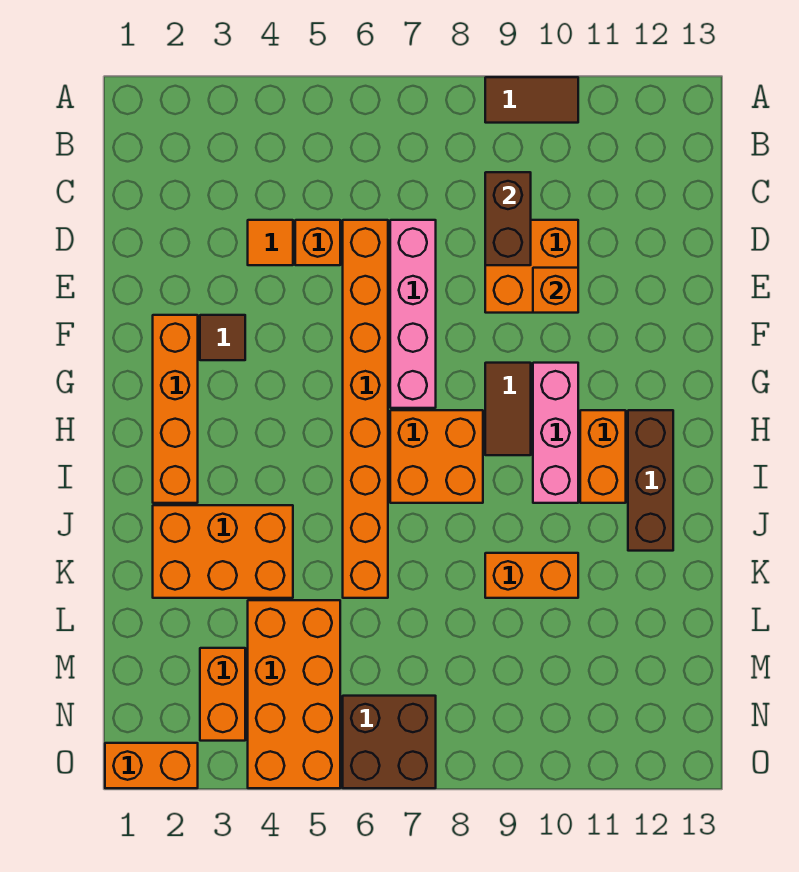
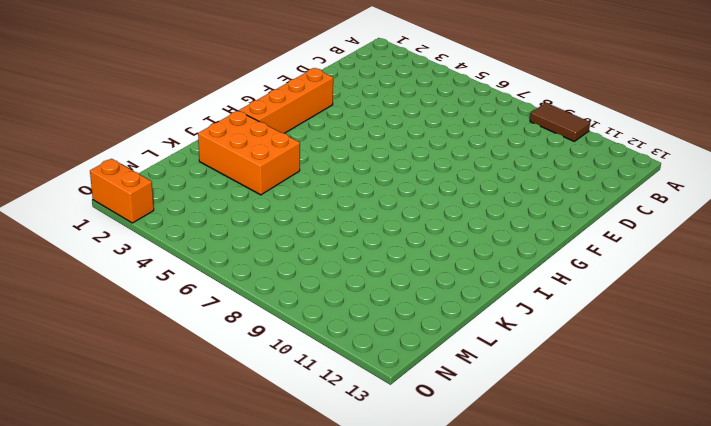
none -> orange tile D4 level 1
none -> orange brick D5 level 1
none -> orange brick D6:K6 level 1

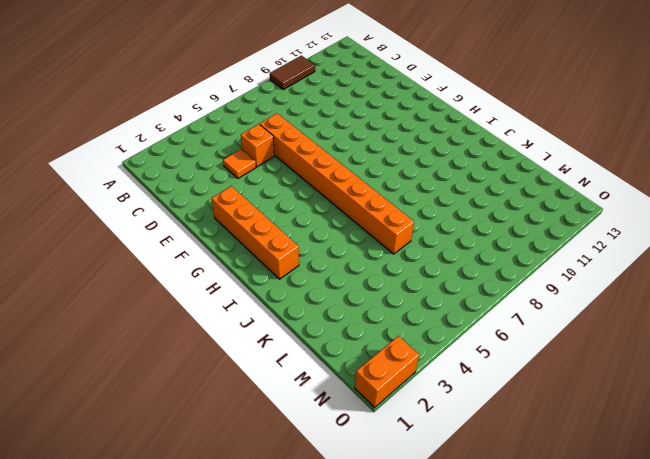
none -> pink brick D7:G7 level 1
none -> orange brick D9:E10 level 1
none -> brown tile F3 level 1

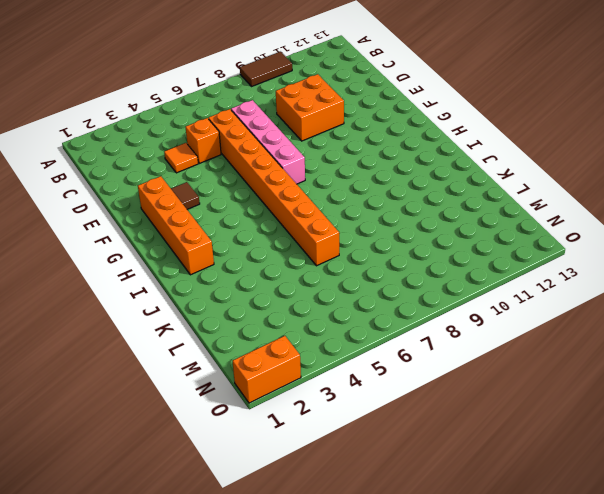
none -> brown tile G9:H9 level 1
none -> pink brick G10:I10 level 1
none -> orange brick H7:I8 level 1

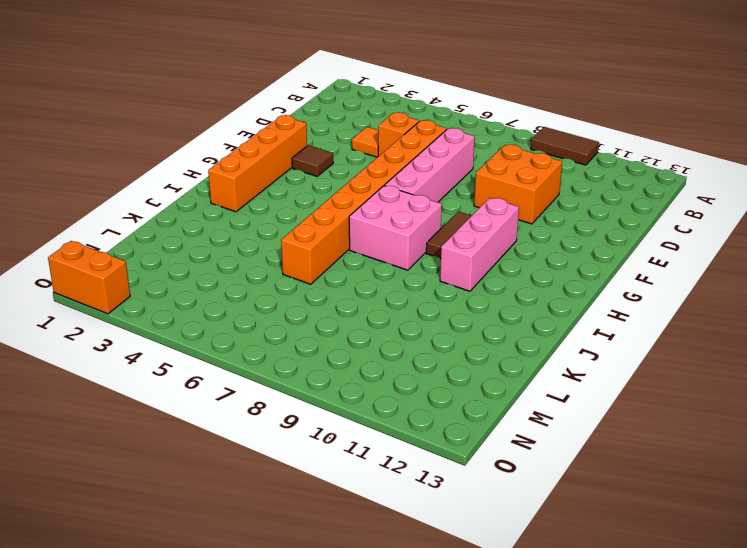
pink brick H7:I8 level 1 -> orange brick H7:I8 level 1
none -> orange brick H11:I11 level 1
none -> brown brick H12:J12 level 1
none -> orange brick J2:K4 level 1

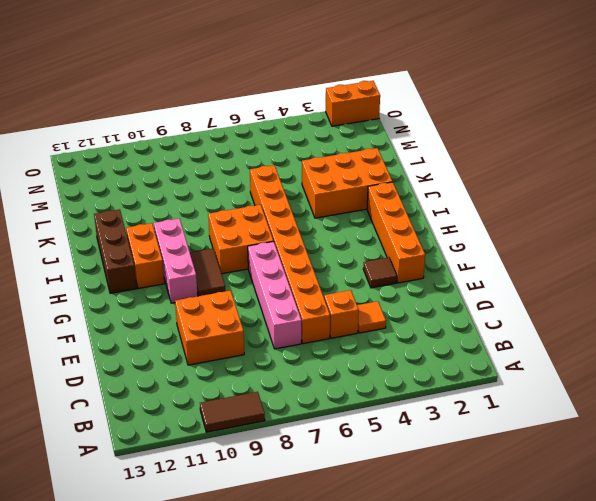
none -> orange brick K9:K10 level 1
none -> orange brick L4:O5 level 1
none -> orange brick M3:N3 level 1

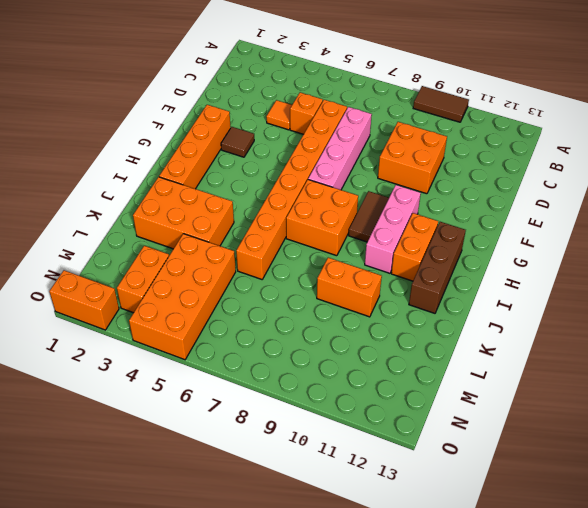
none -> brown brick N6:O7 level 1
none -> brown brick C9:D9 level 2
none -> orange brick E10 level 2

